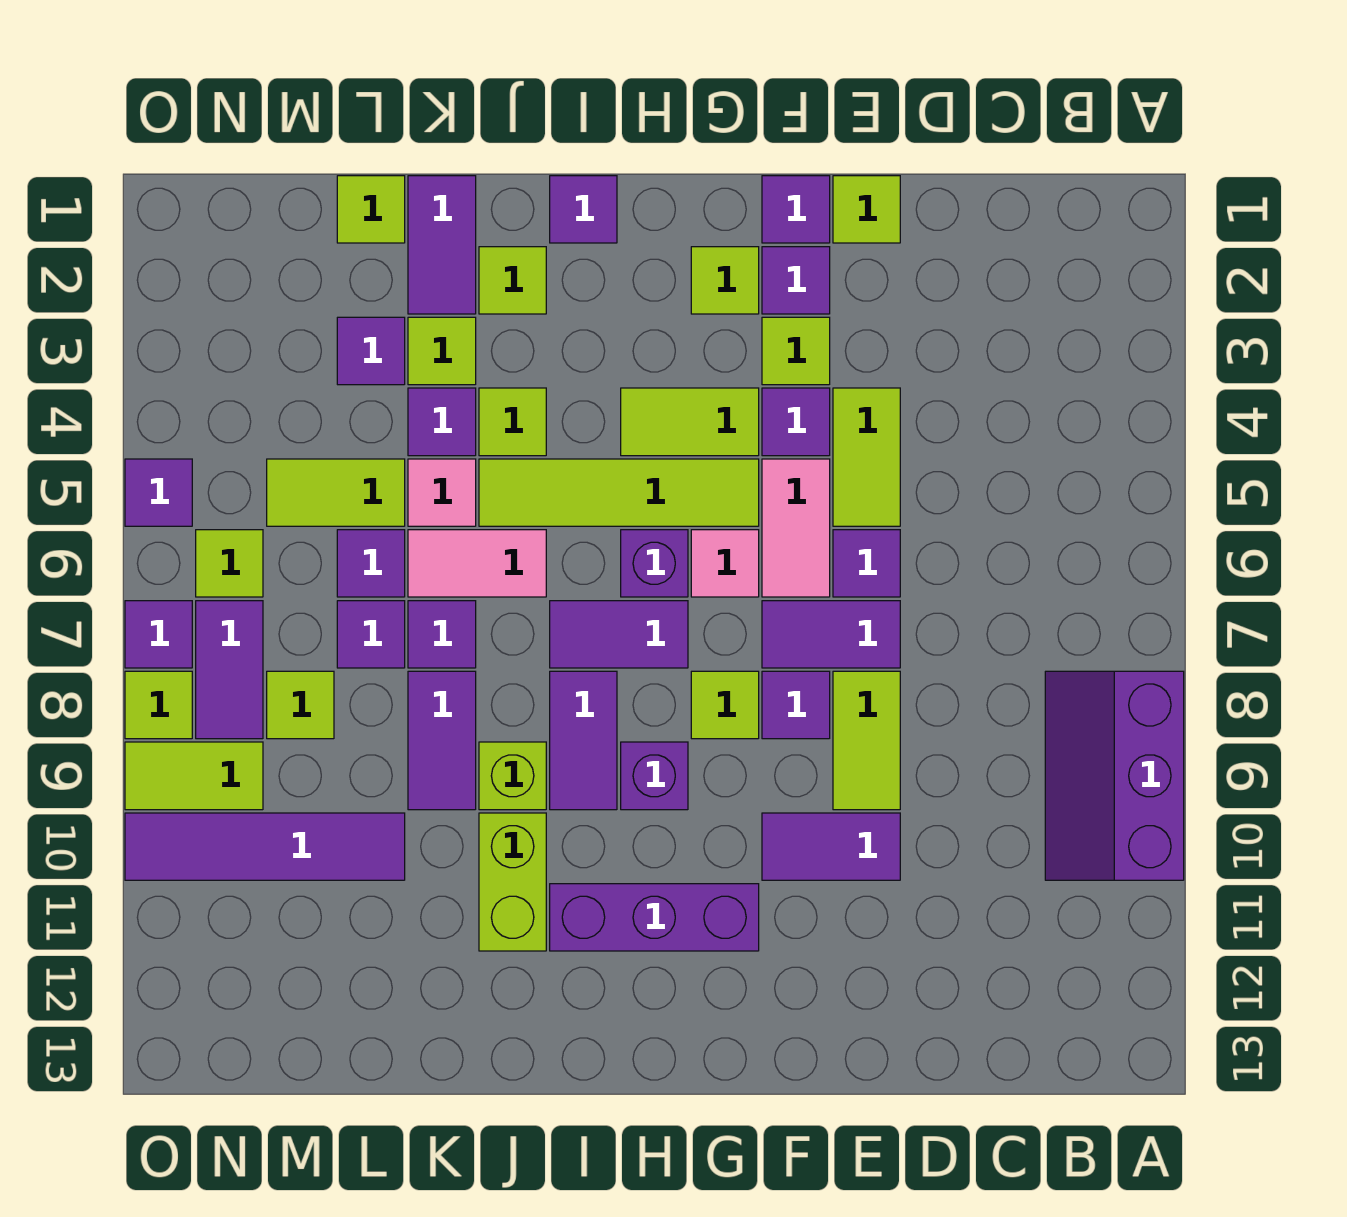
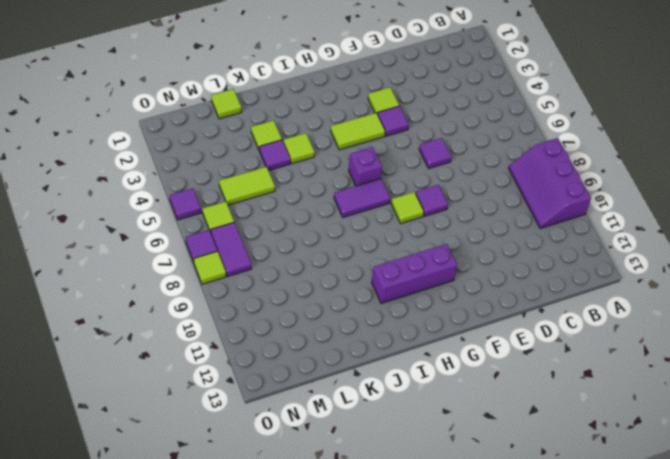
none -> lime tile E1 level 1
none -> lime tile E4:E5 level 1
none -> purple tile E7:F7 level 1
none -> lime tile E8:E9 level 1

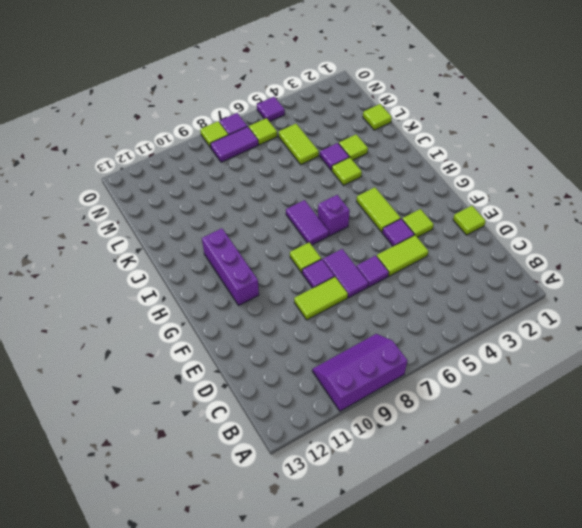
none -> purple tile E10:F10 level 1
none -> purple tile F1 level 1
none -> purple tile F2 level 1
none -> pink tile F5:F6 level 1

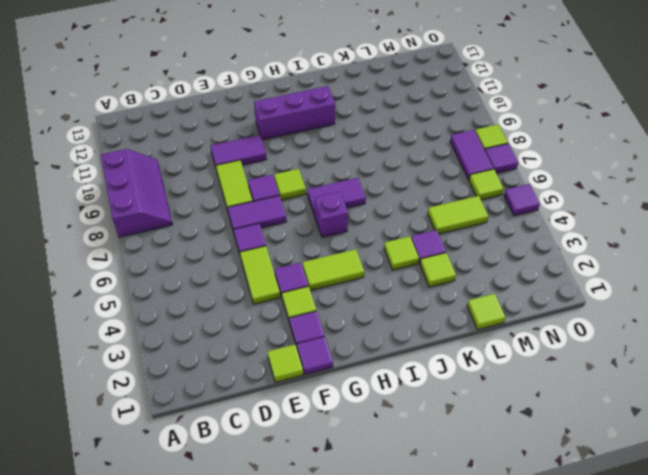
none -> pink tile F5:F6 level 1
none -> lime tile G2 level 1
none -> lime tile G5:J5 level 1
none -> pink tile G6 level 1

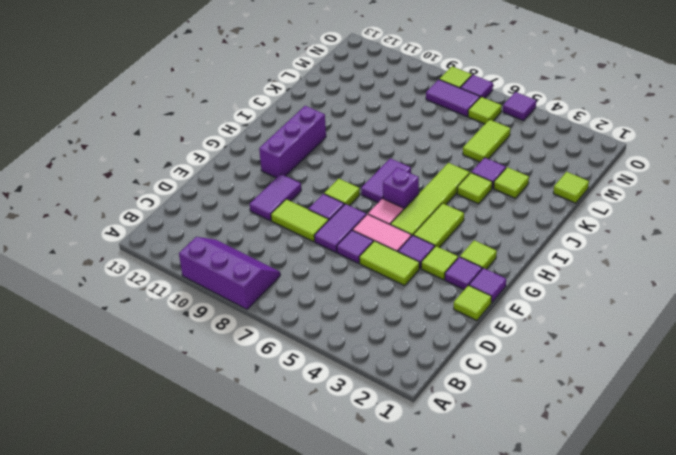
none -> purple brick H9 level 1
none -> purple tile I1 level 1
none -> purple tile I8:I9 level 1
none -> lime tile J2 level 1

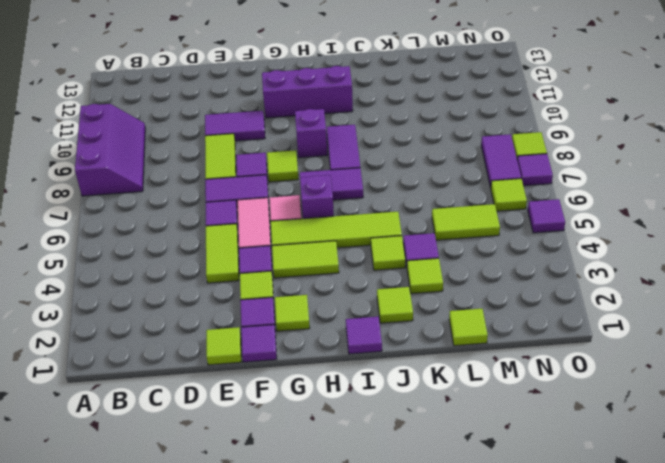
none -> pink tile J6:K6 level 1
none -> lime brick J9 level 1
none -> lime brick J10:J11 level 1
none -> purple tile K1:K2 level 1

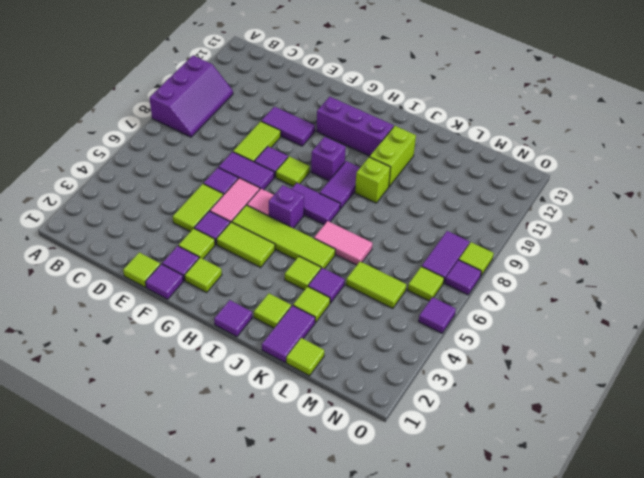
none -> pink tile K5 level 1
none -> purple tile K7 level 1
none -> purple tile K8:K9 level 1
none -> purple tile L3 level 1

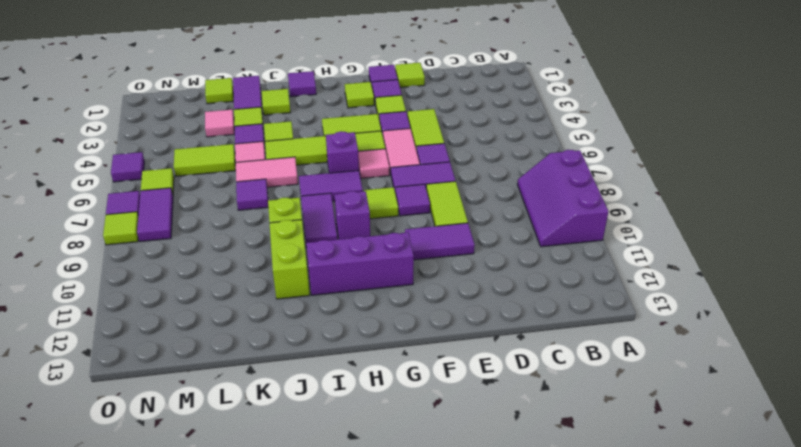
pink tile L3 level 1 -> purple tile L3 level 1
none -> purple tile K8:K9 level 1
none -> purple tile L6 level 1
none -> purple tile L7 level 1
none -> purple tile L10:O10 level 1

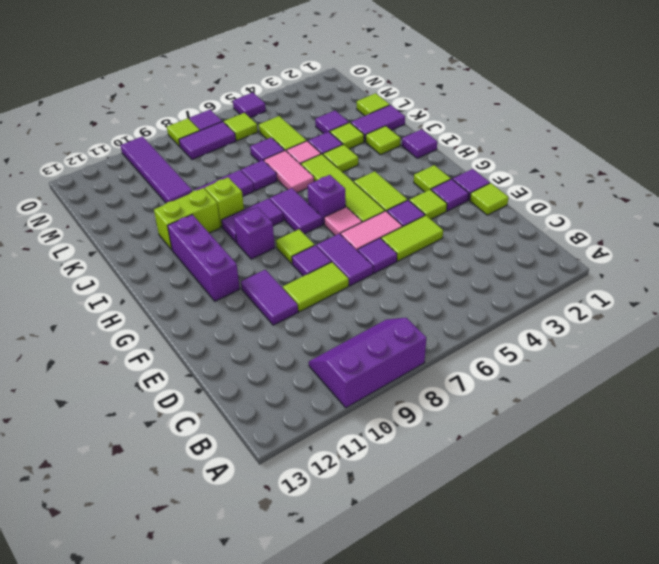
none -> purple tile L7 level 1
none -> lime tile M8 level 1
none -> lime tile N9:O9 level 1

